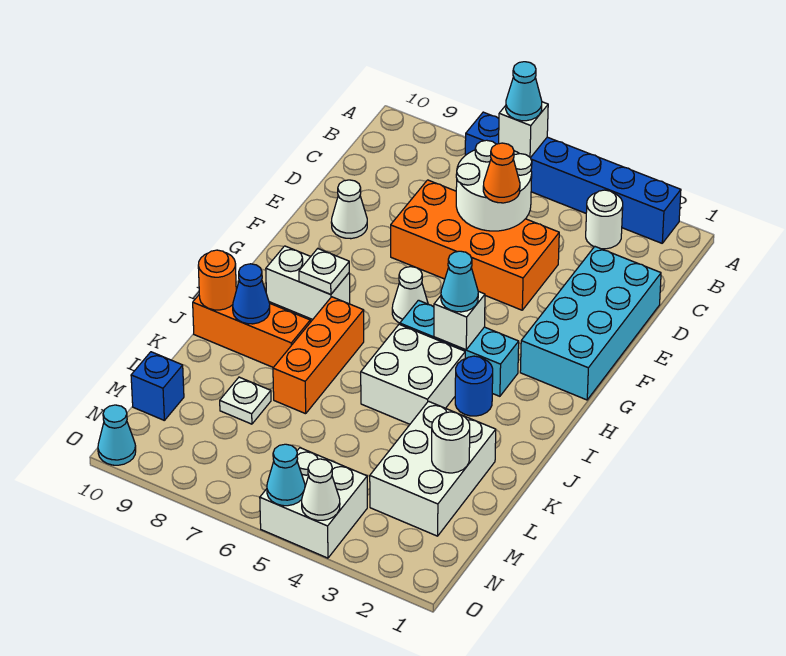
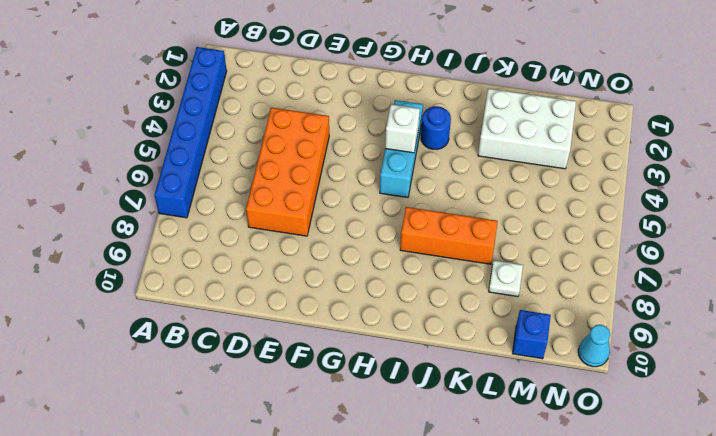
none -> white round brick B3 level 1
none -> cyan brick D1:G2 level 1
none -> white cone E9 level 1

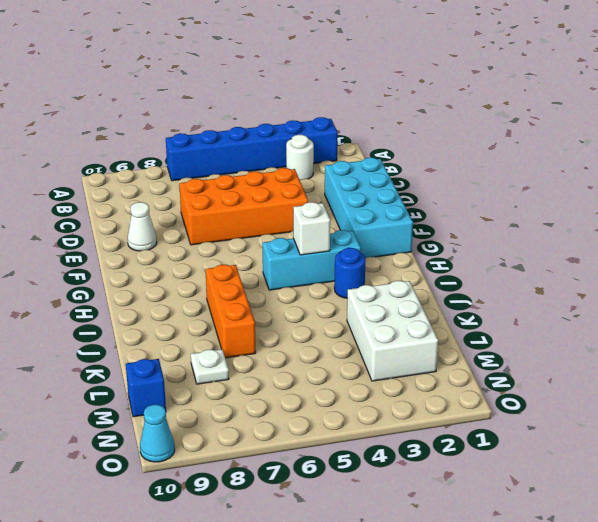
none -> white cone G6 level 1
none -> white brick H8:H9 level 1
none -> white brick I4:J5 level 1

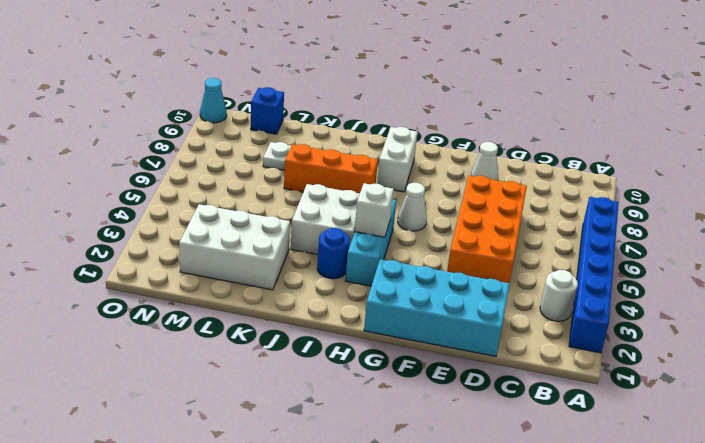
none -> orange brick J8:J10 level 1
none -> white brick N4:O5 level 1
none -> white brick A6 level 2

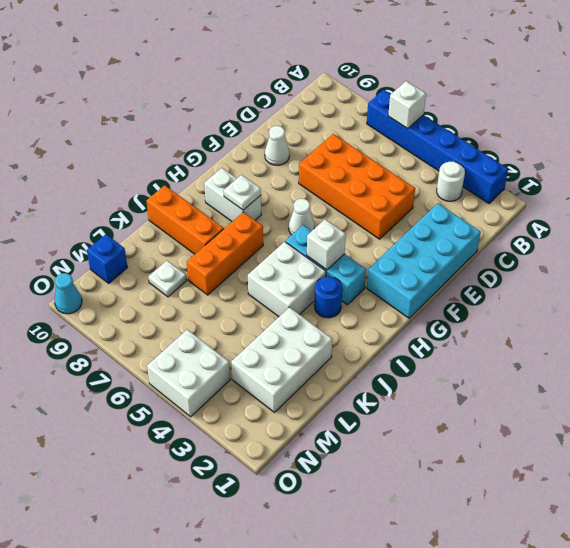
none -> white round brick C5:D6 level 2
none -> blue cone J9 level 2
none -> orange round brick J10 level 2

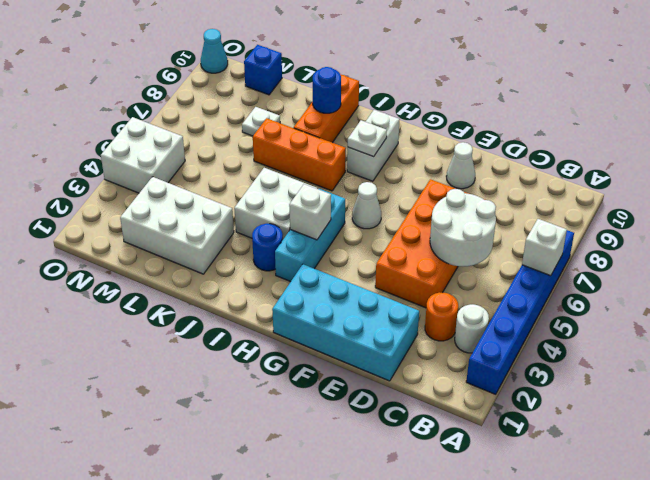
orange round brick C3 level 1 -> orange round brick J10 level 2
blue round brick J9 level 2 -> blue cone J9 level 2
none -> white round brick L2 level 2
none -> white cone O4 level 2
none -> cyan cone O5 level 2

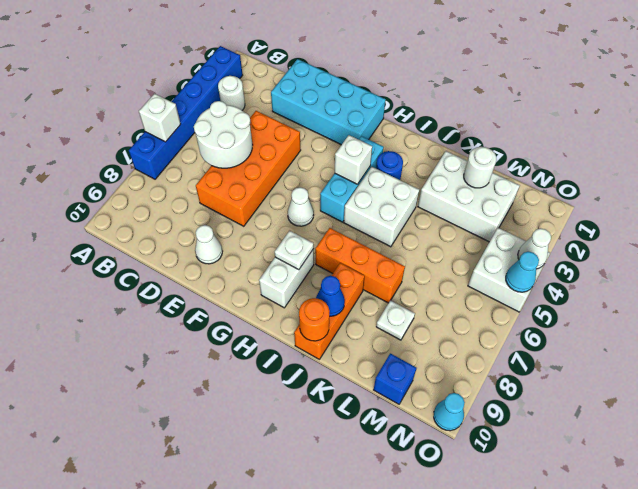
none -> cyan cone A6 level 3
none -> orange cone D5 level 3
none -> cyan cone H4 level 3

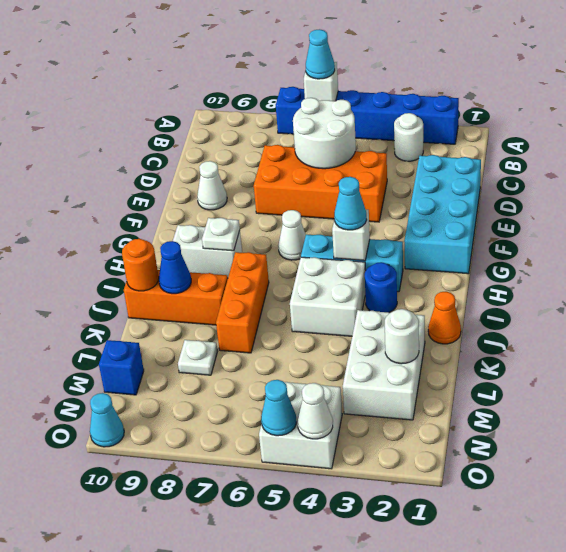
orange cone J1 level 1 -> orange cone D5 level 3

